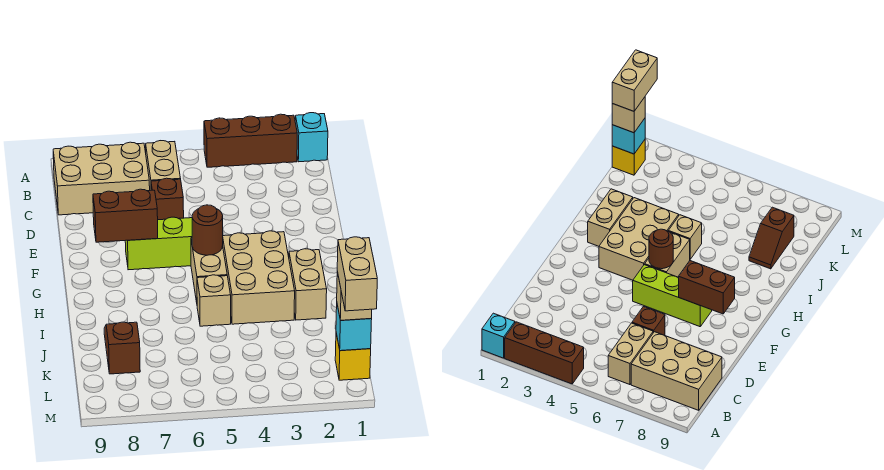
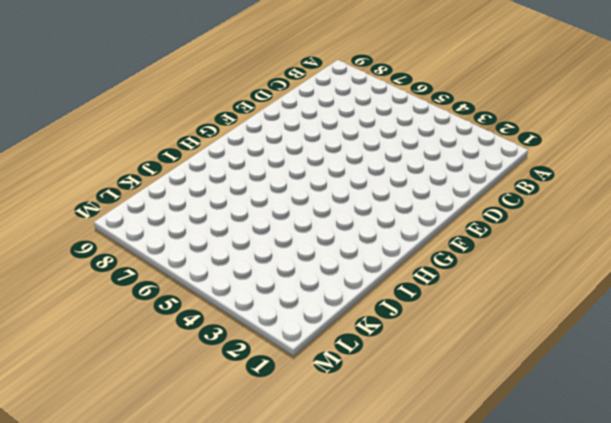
none -> cyan brick A1 level 1
none -> brown brick A2:A4 level 1
none -> tan brick B6:C6 level 1

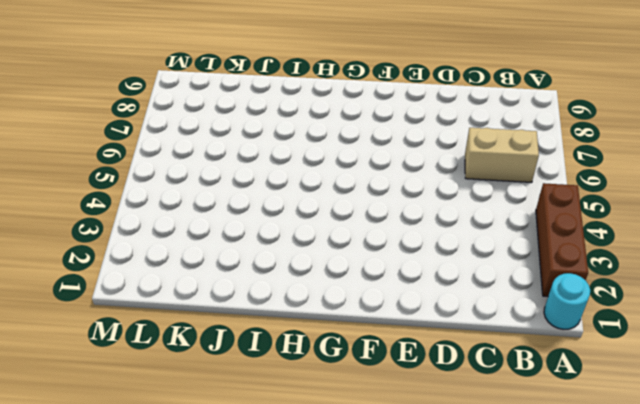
cyan round brick A1 level 1 -> cyan brick A1 level 1
none -> tan brick B7:C9 level 1
none -> brown brick D6 level 1
none -> lime brick F5:F7 level 1

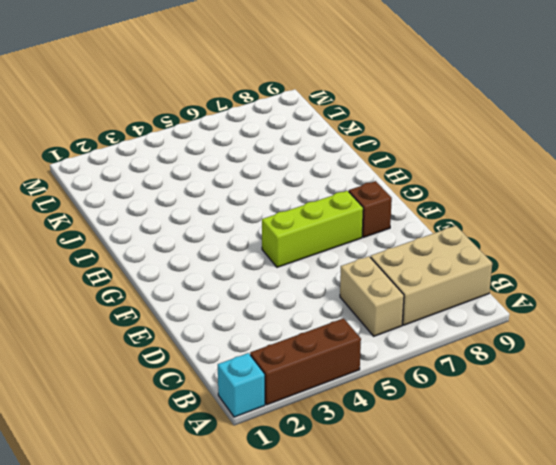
brown brick F8 level 1 -> brown brick D6 level 1
none -> tan brick G3:I4 level 1
none -> tan brick G5:H5 level 1
none -> tan brick H2:I2 level 1

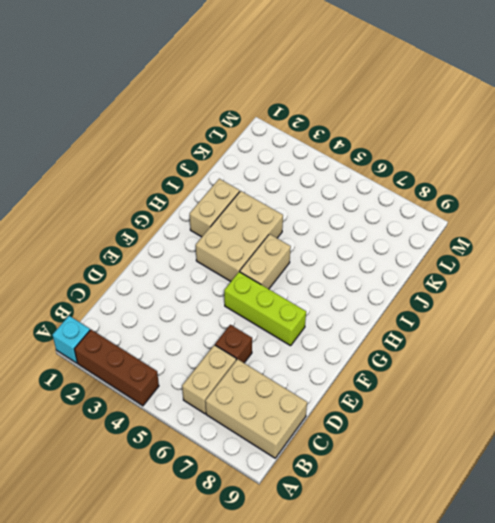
none -> tan brick I5 level 1
none -> brown slope J8:K8 level 1 top K
none -> yellow brick L1 level 1

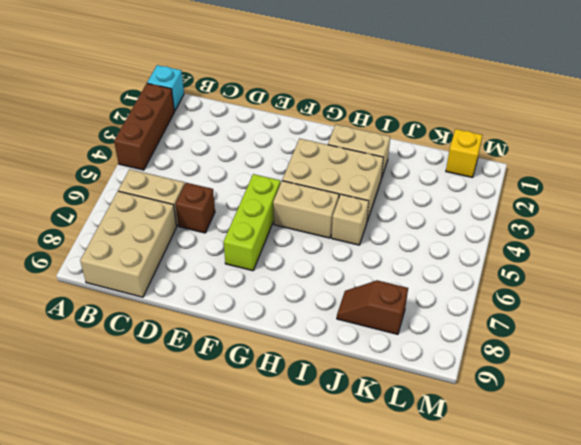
none -> brown brick F7:F8 level 2
none -> brown round brick G5 level 2
none -> cyan brick L1 level 2

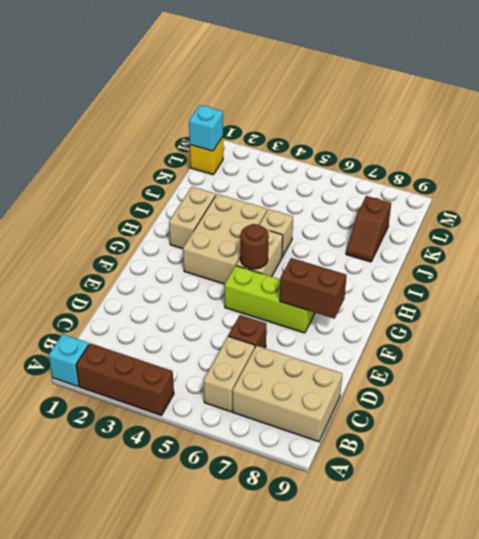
none -> tan brick L1 level 3
none -> tan brick L1:M1 level 4

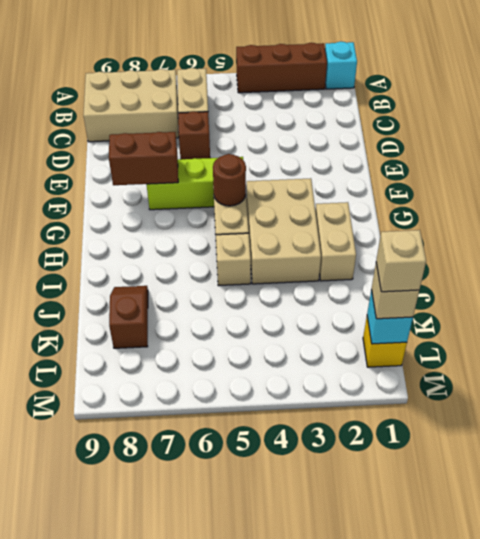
tan brick L1 level 4 -> tan brick L1:M1 level 4

